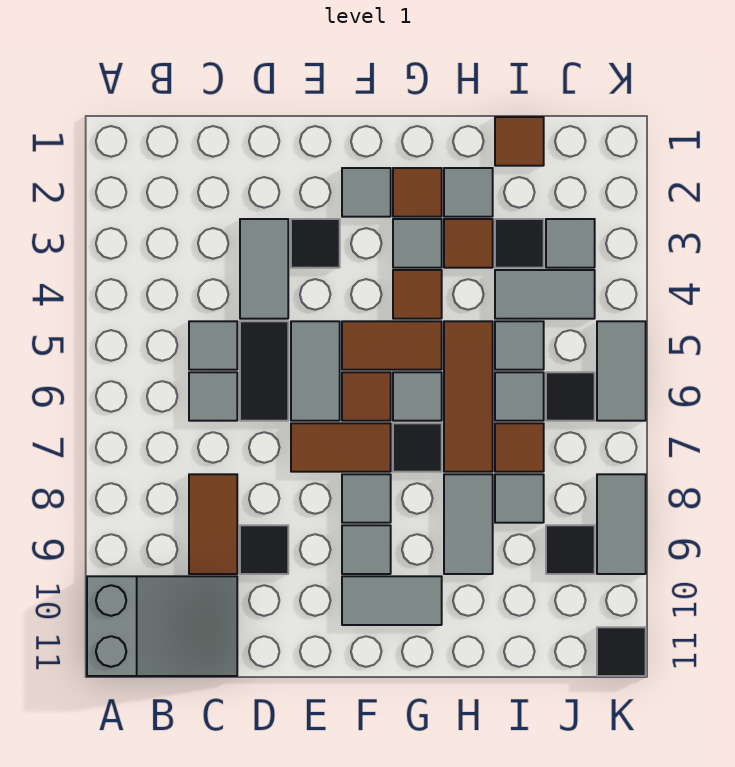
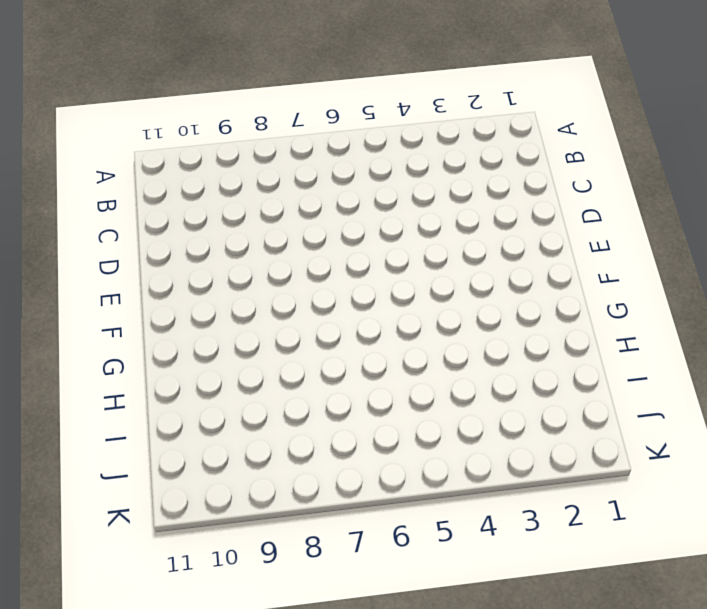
none -> grey slope A10:C11 level 1 top A
none -> grey tile C5 level 1
none -> grey tile C6 level 1
none -> brown tile C8:C9 level 1

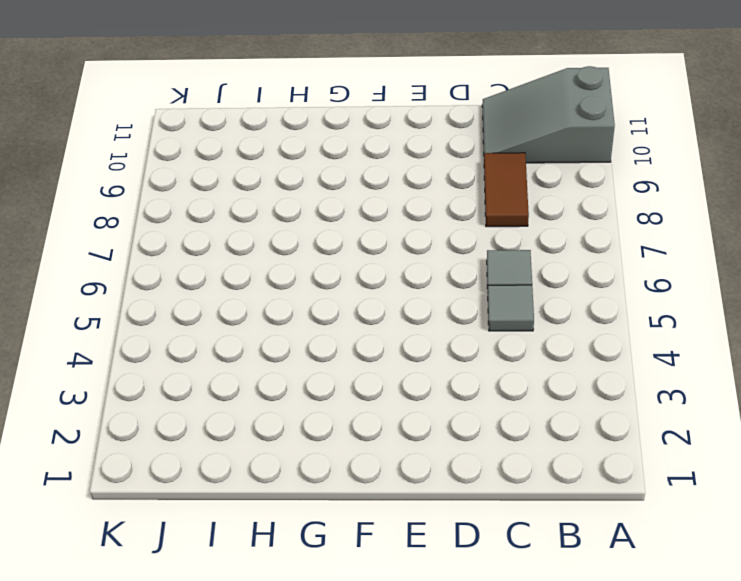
none -> grey tile D3:D4 level 1
none -> black tile D5:D6 level 1
none -> black tile D9 level 1
none -> black tile E3 level 1

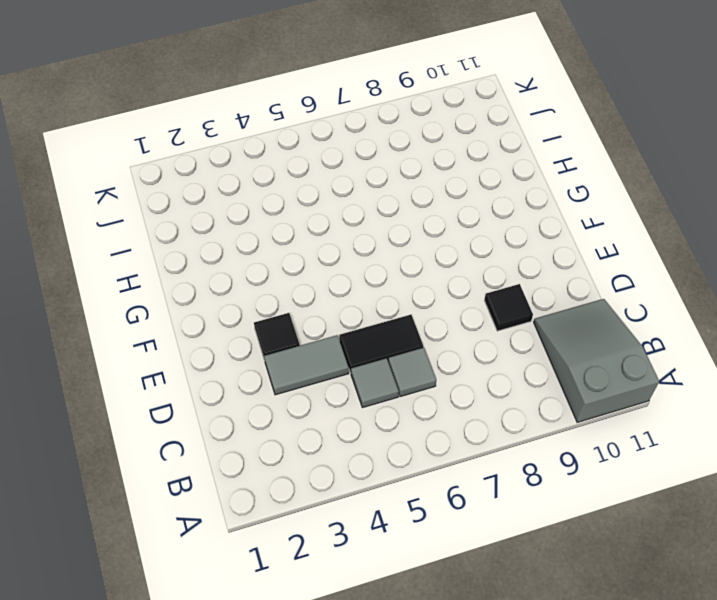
none -> brown tile C8:C9 level 1
none -> grey tile E5:E6 level 1
none -> brown tile E7:F7 level 1
none -> grey tile F2 level 1

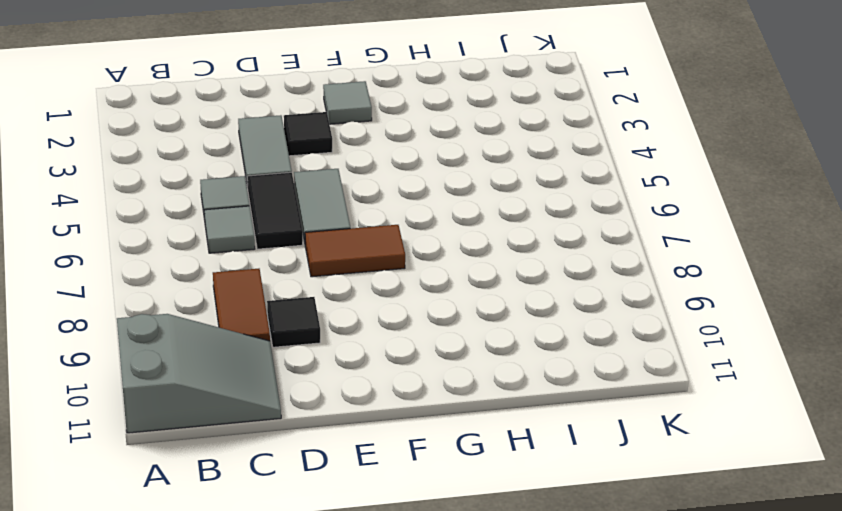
none -> brown tile F5:G5 level 1
none -> brown tile F6 level 1
none -> grey tile F8 level 1
none -> grey tile F9 level 1

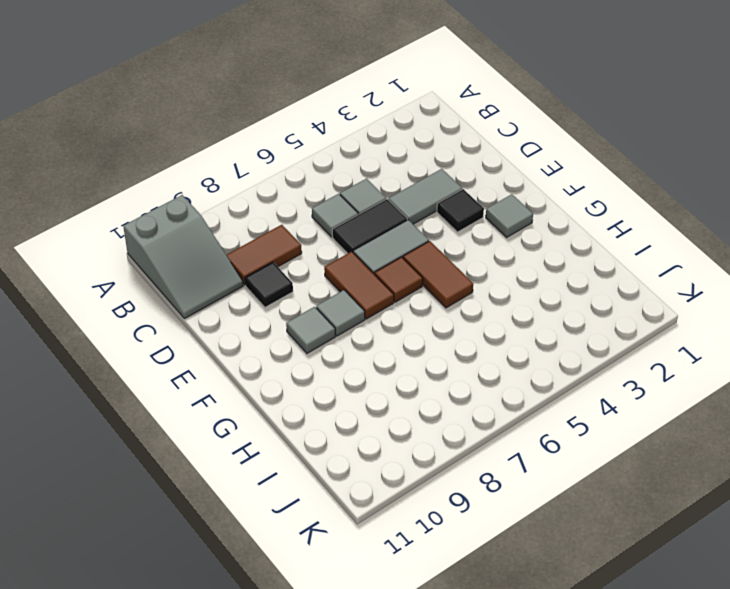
none -> grey tile F10:G10 level 1
none -> brown tile G2 level 1
none -> grey tile G3 level 1
none -> brown tile G4 level 1

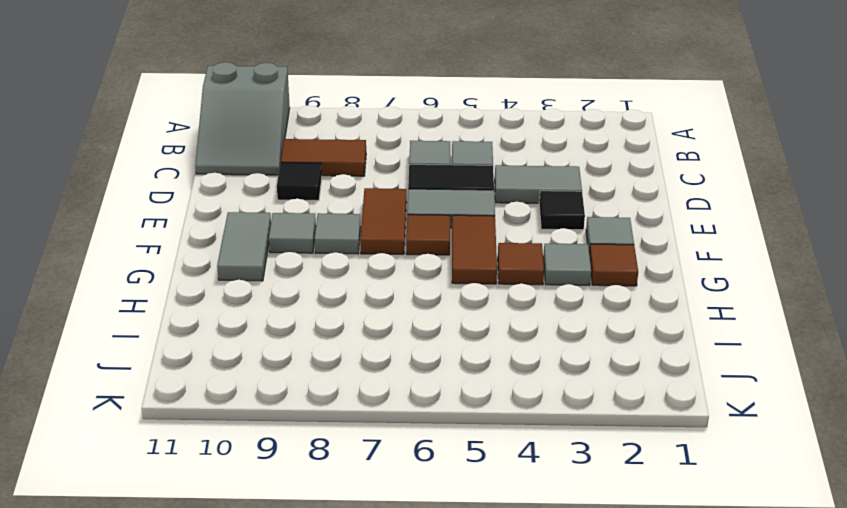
none -> grey tile G6 level 1
none -> black tile G7 level 1
none -> grey tile H2 level 1
none -> brown tile H3 level 1

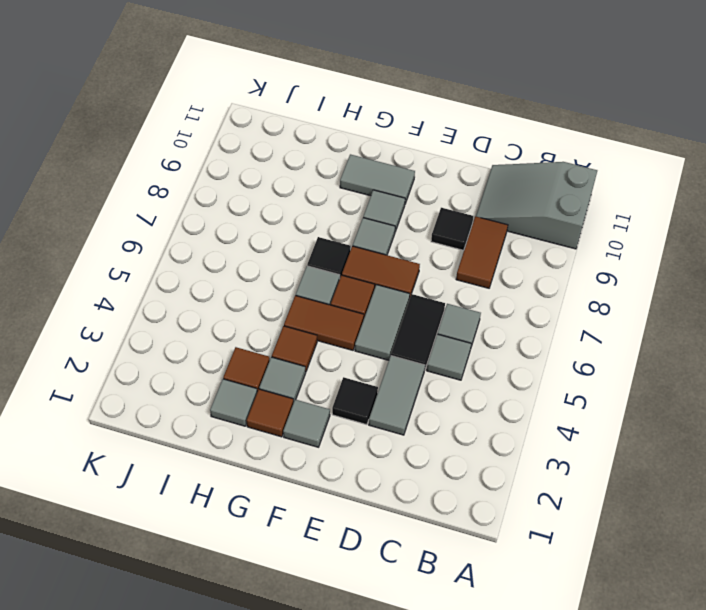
none -> brown tile H5:H7 level 1
none -> grey tile H8:H9 level 1
none -> brown tile I1 level 1
none -> black tile I3 level 1

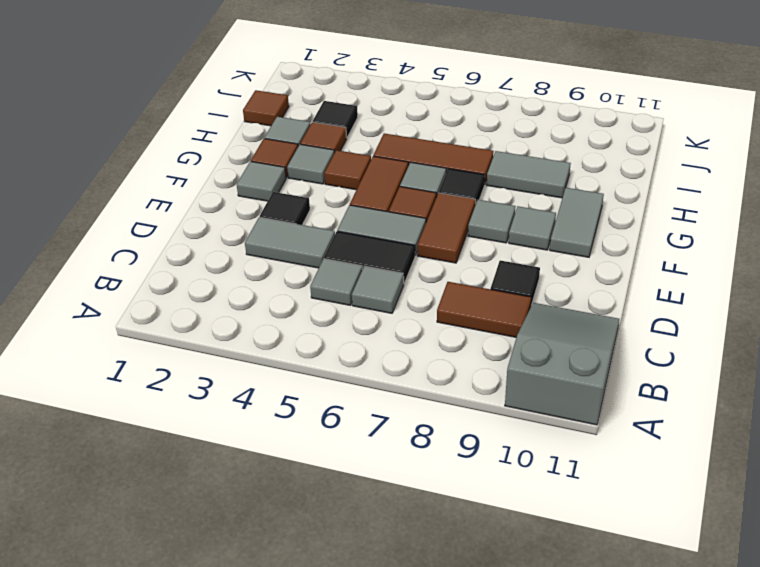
none -> grey tile I4:J4 level 1
none -> grey tile I5 level 1
none -> grey tile I6 level 1
none -> brown tile I7 level 1

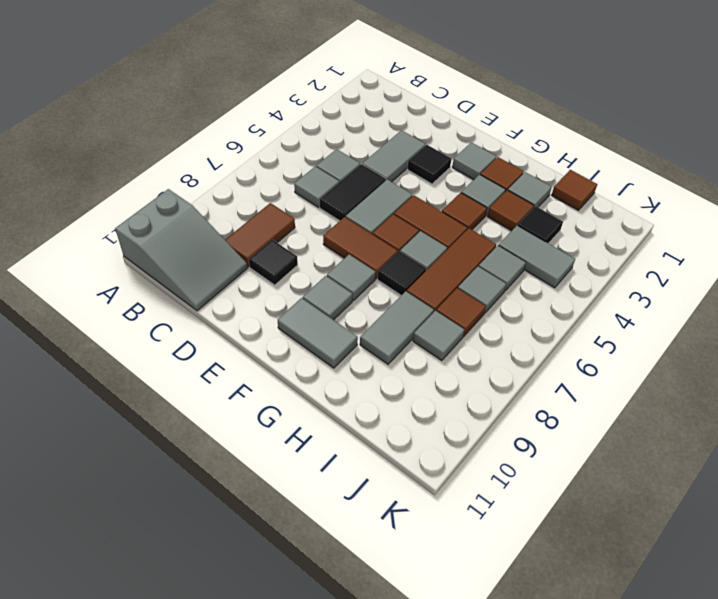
none -> grey tile J3 level 1
none -> black tile J6 level 1
none -> black tile J9 level 1
none -> grey tile K5:K6 level 1

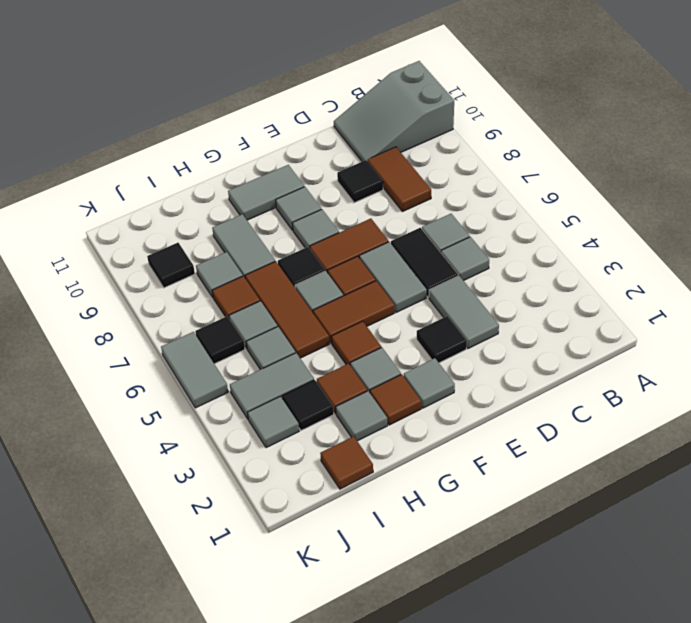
none -> grey tile K8:K9 level 1
none -> black tile K11 level 1

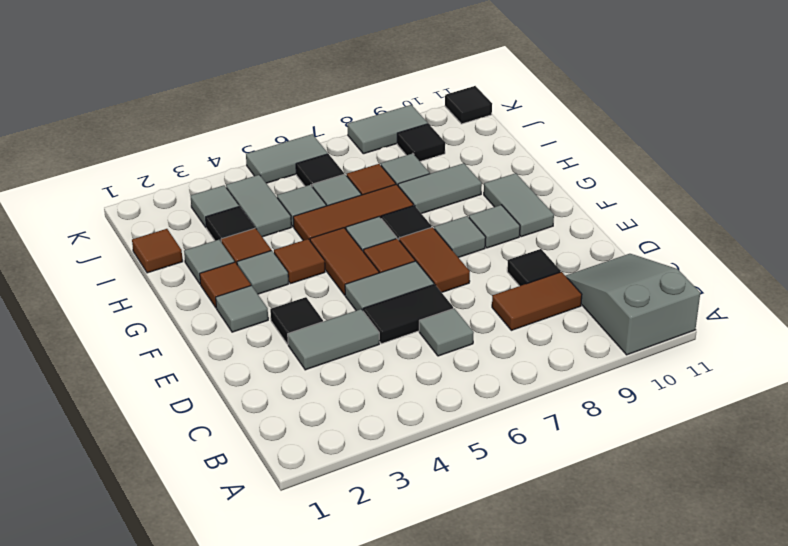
none -> grey tile C5 level 1

